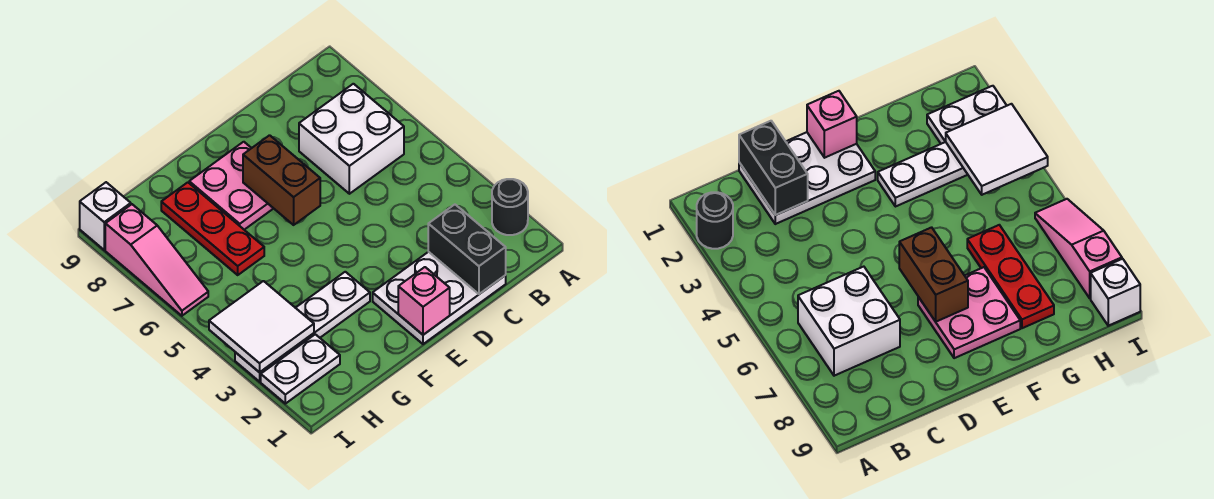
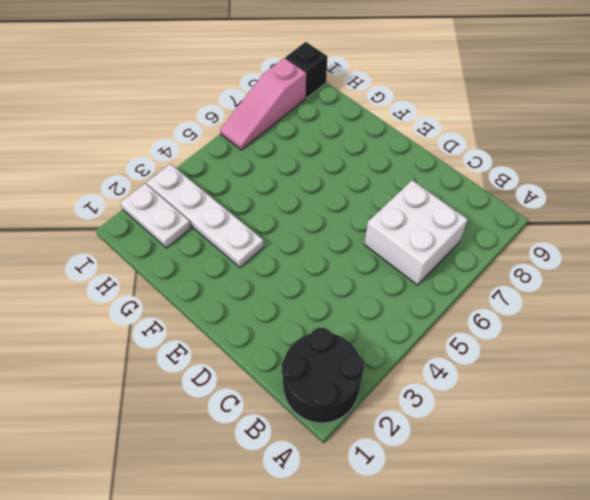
black round brick A1:B2 level 1 -> black round brick A2 level 1
black brick I9 level 1 -> white brick I9 level 1
none -> white plate C1:E2 level 1
none -> pink plate E7:F8 level 1
none -> red plate G6:G8 level 1

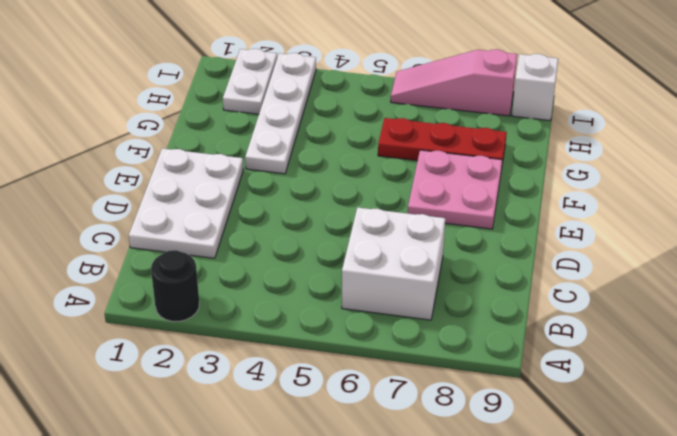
none -> black brick C1:C2 level 2
none -> pink brick E1 level 2
none -> brown brick E6:E7 level 2

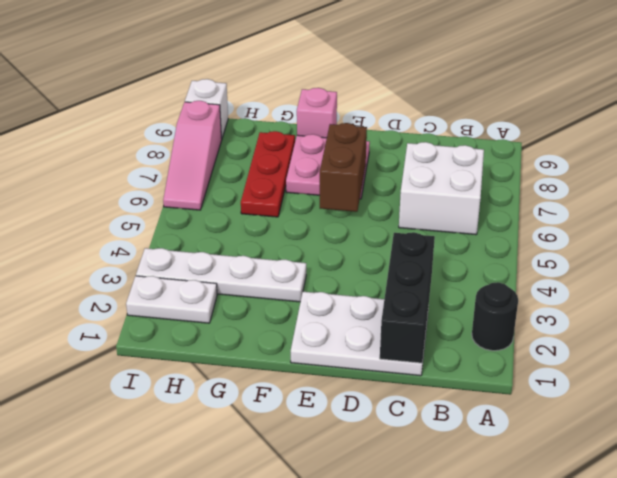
black brick C1:C3 level 2 -> black brick C1:C2 level 2
pink brick F9 level 1 -> pink brick E1 level 2
none -> white tile H3:I4 level 2

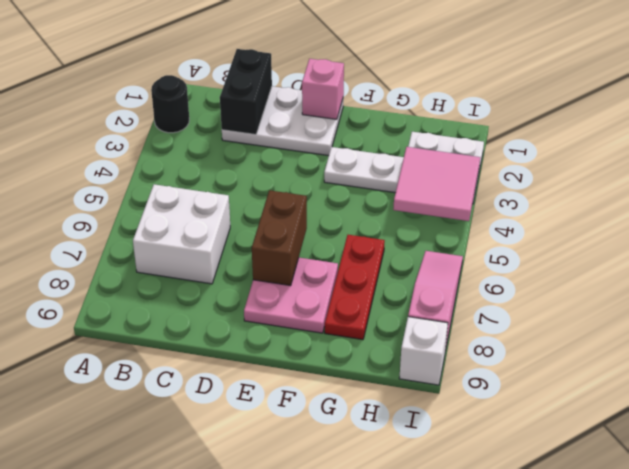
pink tile H3:I4 level 2 -> white tile H3:I4 level 2

